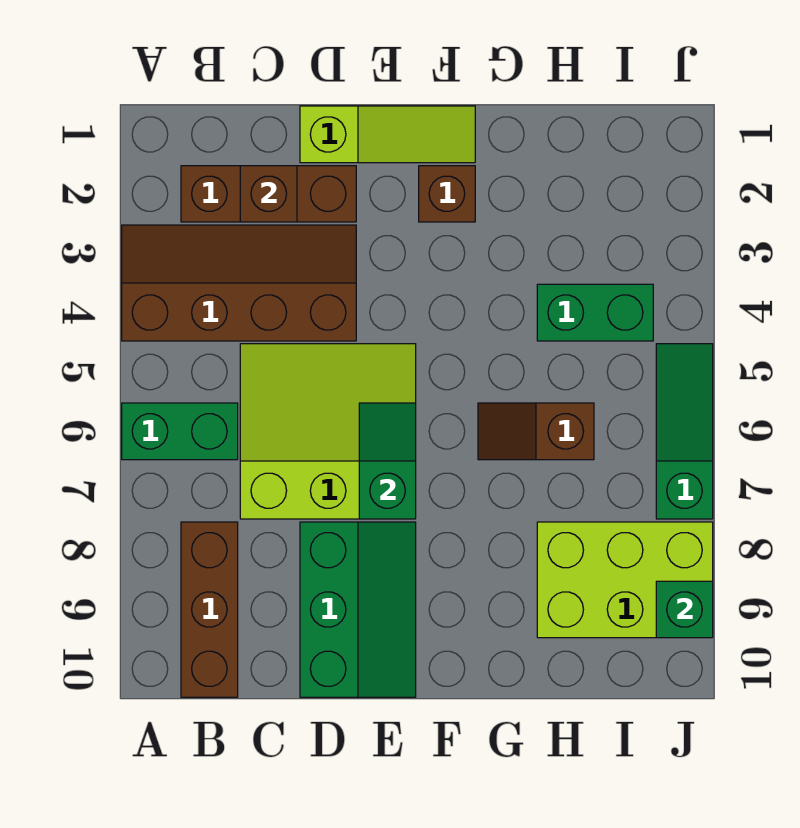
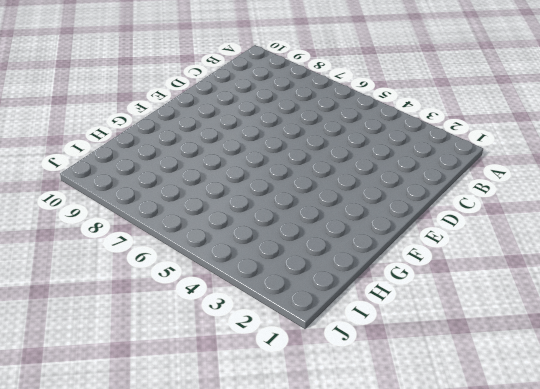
none -> brown slope A3:D4 level 1 top 4
none -> green brick A6:B6 level 1
none -> brown brick B2:D2 level 1

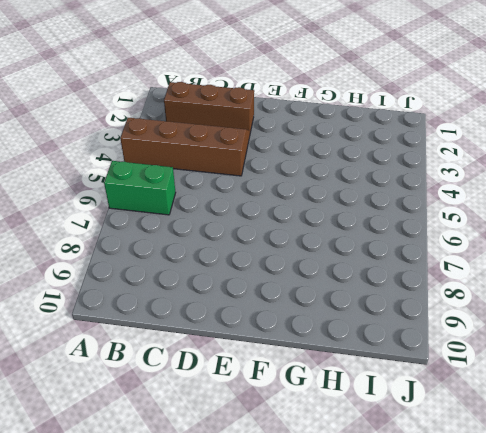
none -> brown brick B8:B10 level 1
none -> lime slope C5:E7 level 1 top 7
none -> lime slope D1:F1 level 1 top D

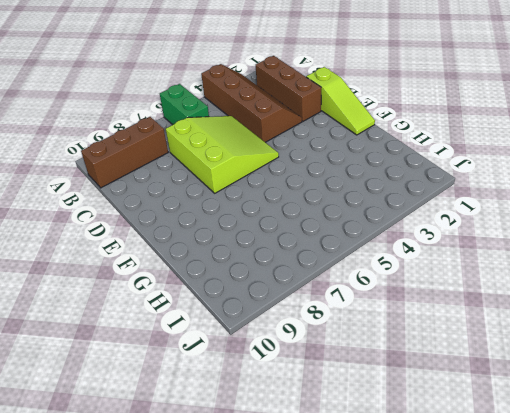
none -> green slope D8:E10 level 1 top D
none -> brown brick F2 level 1
none -> brown slope G6:H6 level 1 top H

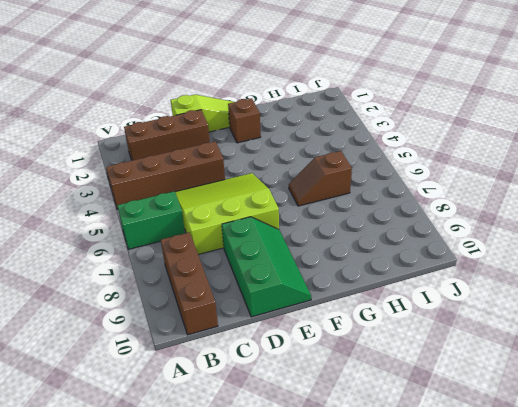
none -> green brick H4:I4 level 1
none -> lime brick H8:J9 level 1
none -> green slope J5:J7 level 1 top 7

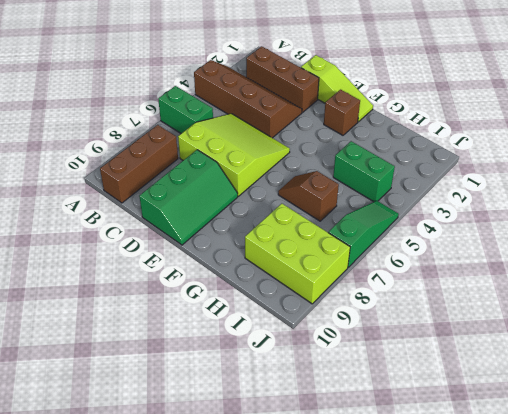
none -> brown brick C2 level 2
none -> green slope E6:E7 level 2 top 7
none -> green brick J9 level 2

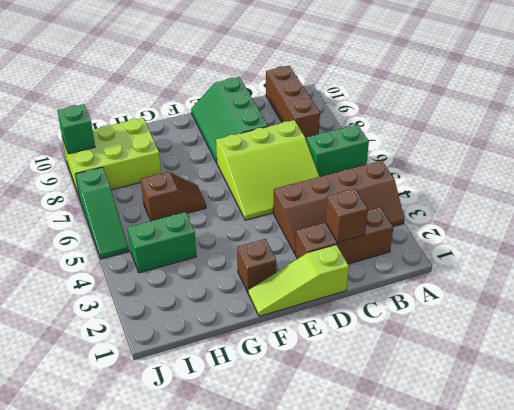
none -> green slope E6:E7 level 2 top 7

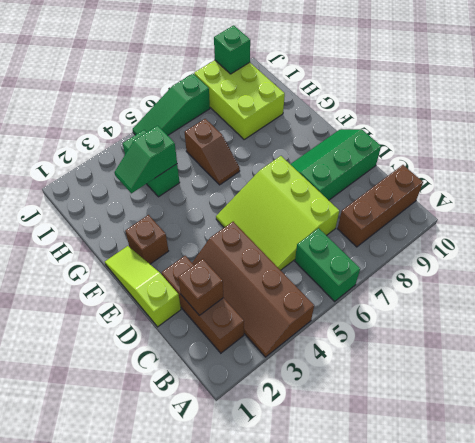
green slope H3:H4 level 2 top 4 -> green slope E6:E7 level 2 top 7

